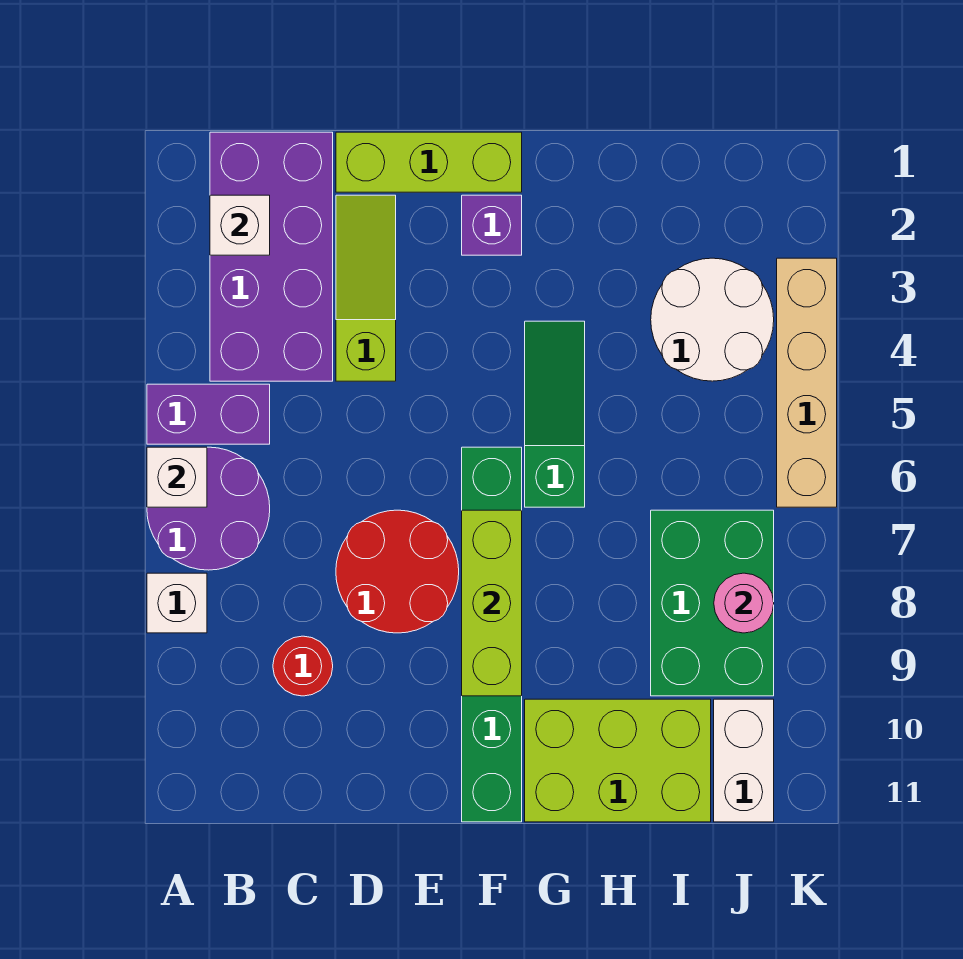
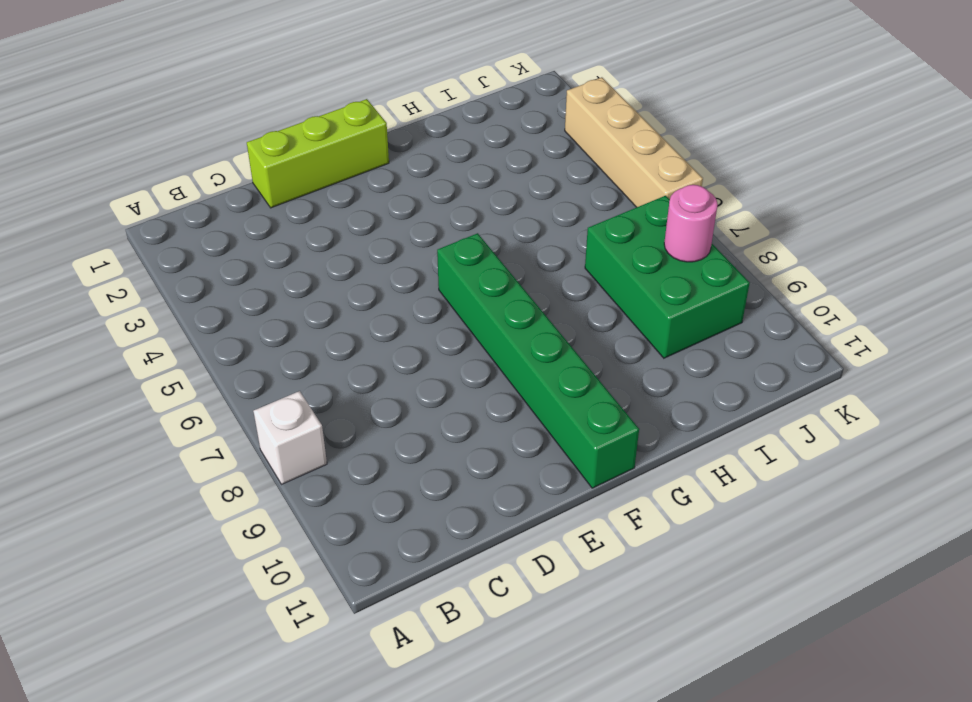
none -> purple brick A5:B5 level 1
none -> purple round brick A6:B7 level 1
none -> purple brick B1:C4 level 1

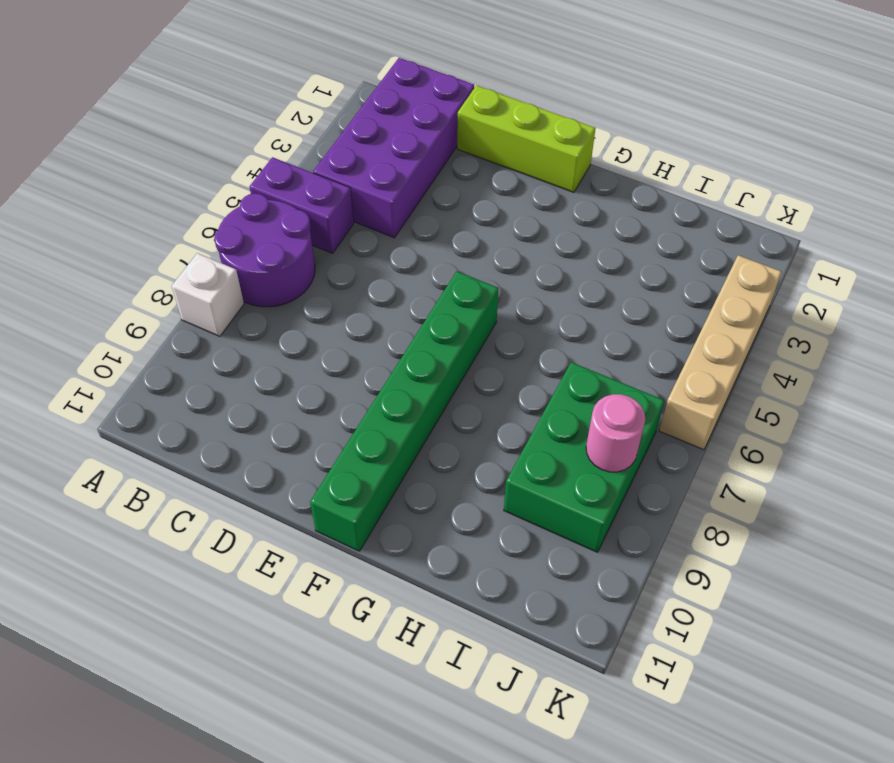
none -> red round brick C9 level 1
none -> lime slope D2:D4 level 1 top 4
none -> red round brick D7:E8 level 1

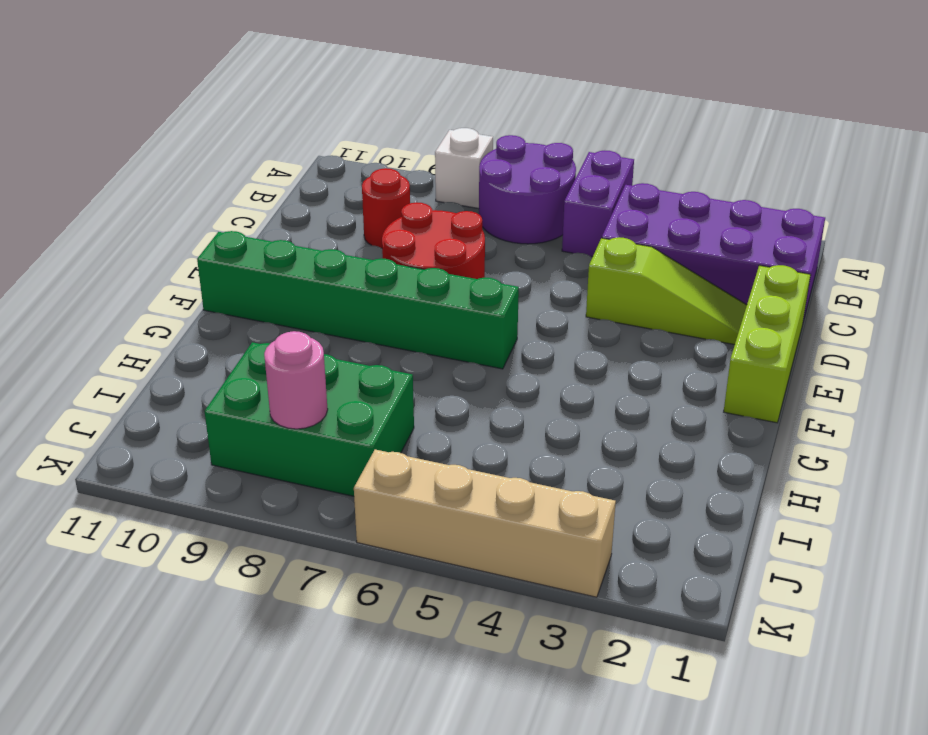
none -> purple brick F2 level 1
none -> green slope G4:G6 level 1 top 6
none -> lime brick G10:I11 level 1

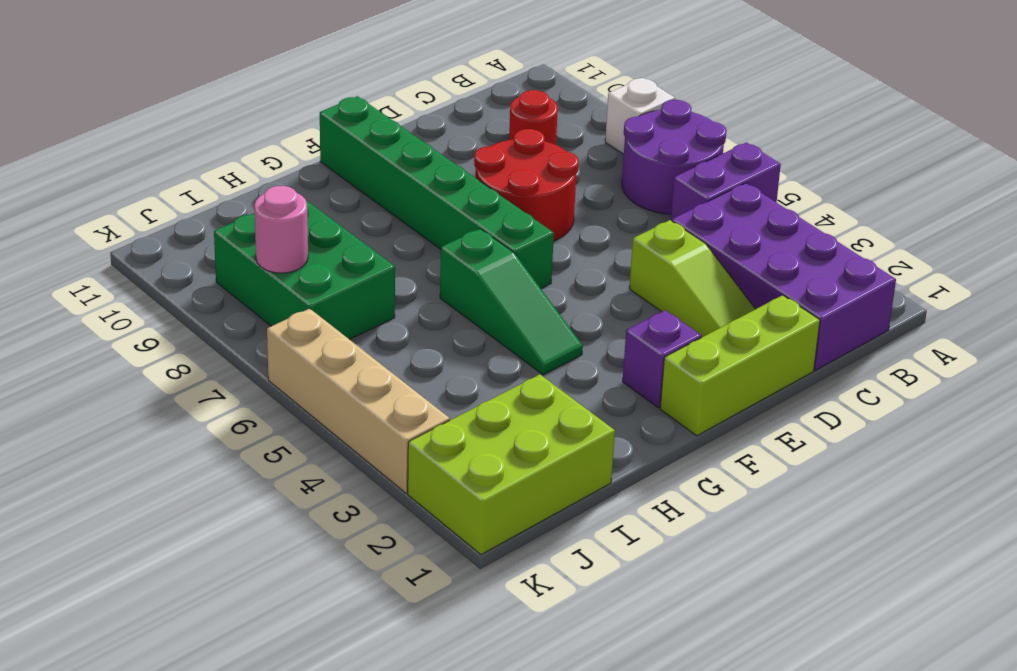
lime brick I1:K2 level 1 -> lime brick G10:I11 level 1
none -> white round brick I3:J4 level 1
none -> white brick J10:J11 level 1
none -> white brick A6 level 2

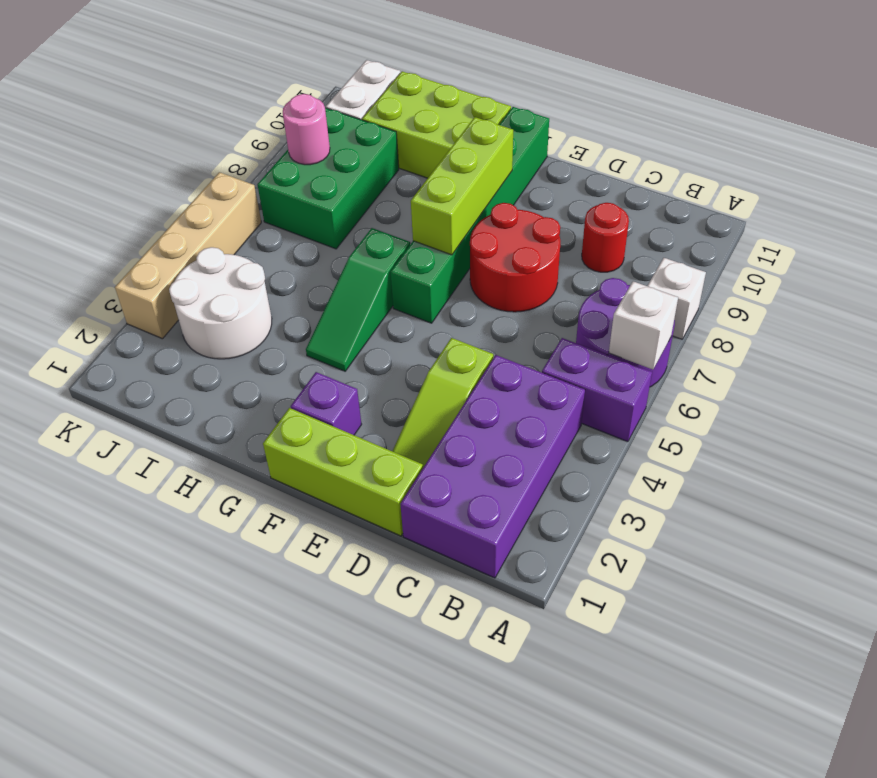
none -> white brick B2 level 2

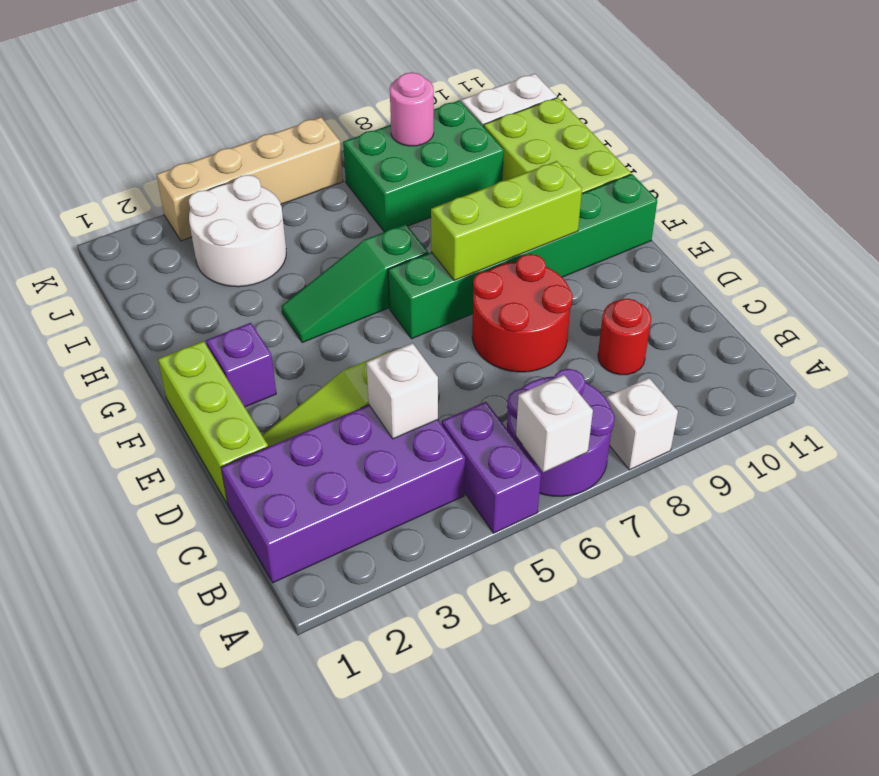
white brick C4 level 2 -> white brick B2 level 2

